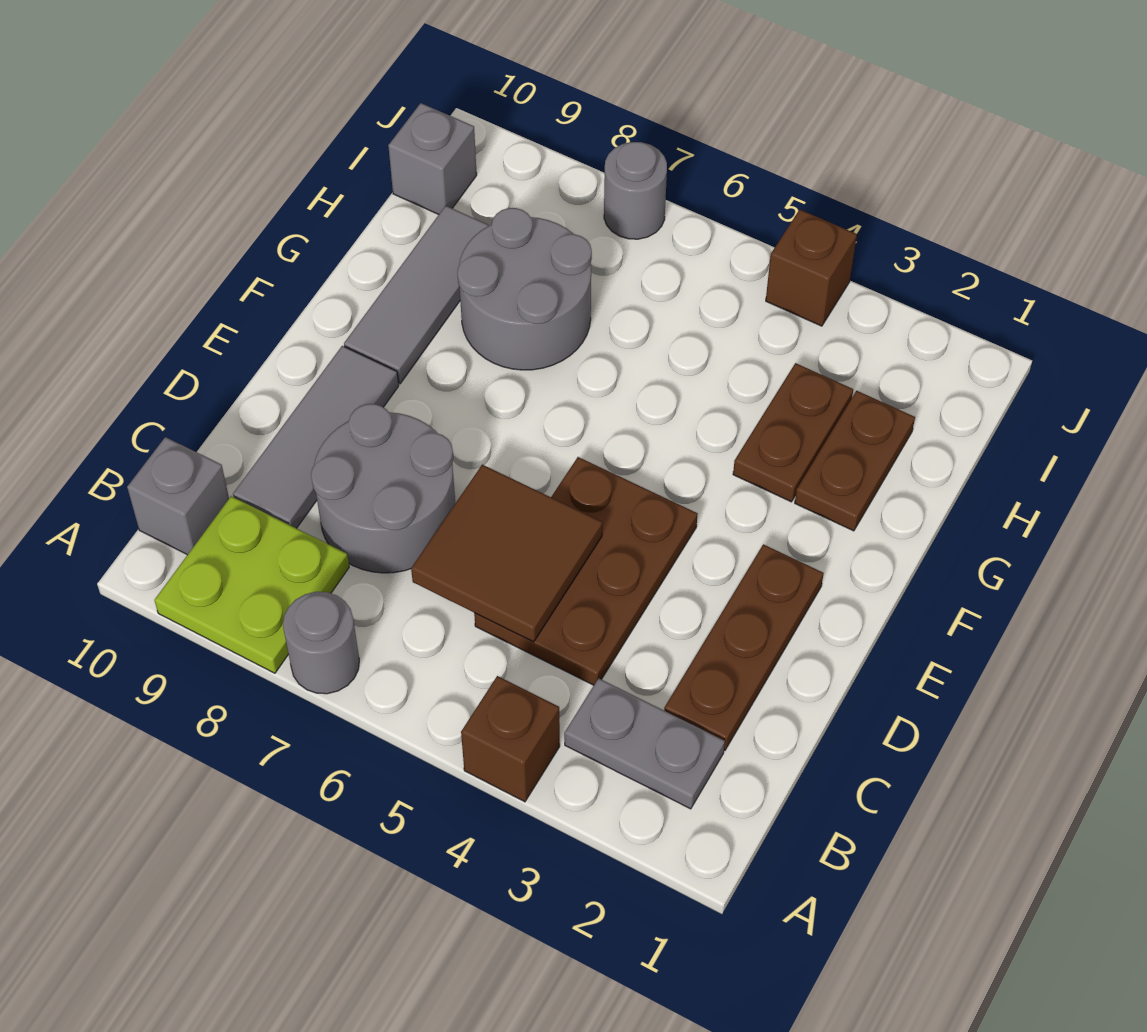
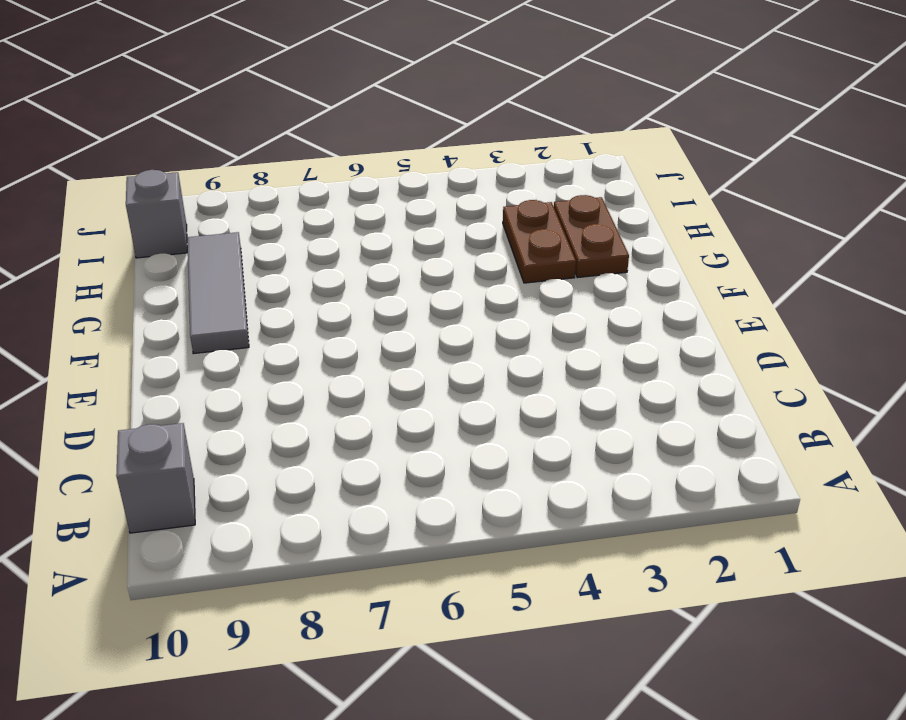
none -> brown brick A4 level 1
none -> grey round brick A7 level 1
none -> lime plate A8:B9 level 1

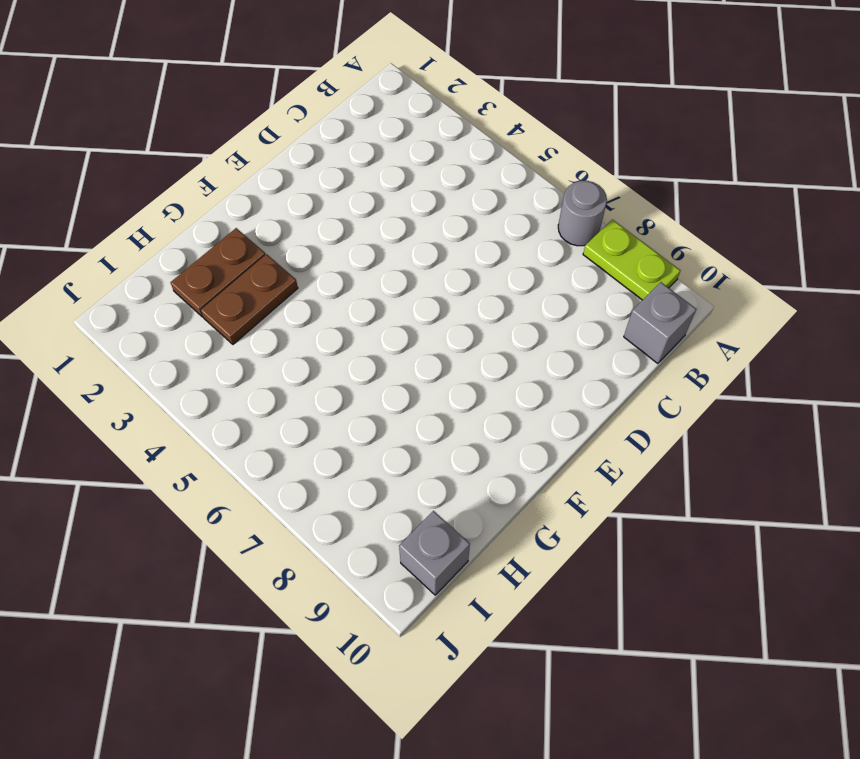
lime plate A8:A9 level 1 -> lime plate A8:B9 level 1
none -> brown brick A4 level 1
none -> grey plate B2:B3 level 1
none -> brown plate C2:E2 level 1

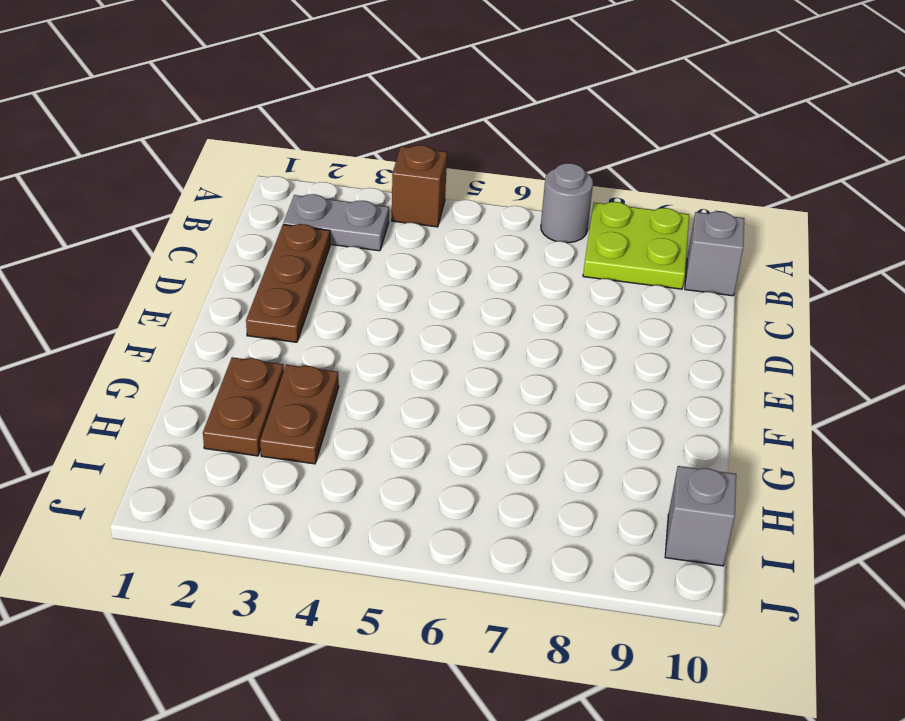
none -> brown plate C4:E5 level 1
none -> grey round brick C7:D8 level 1
none -> grey tile C9:E9 level 1

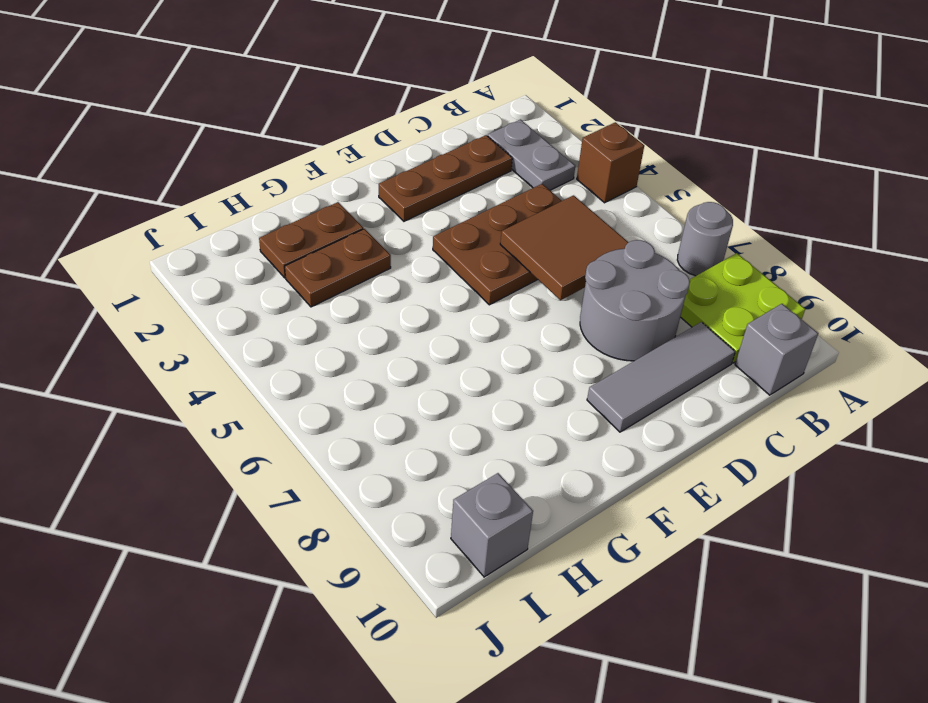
none -> grey tile F9:H9 level 1
none -> grey round brick G7:H8 level 1
none -> brown brick J4 level 1

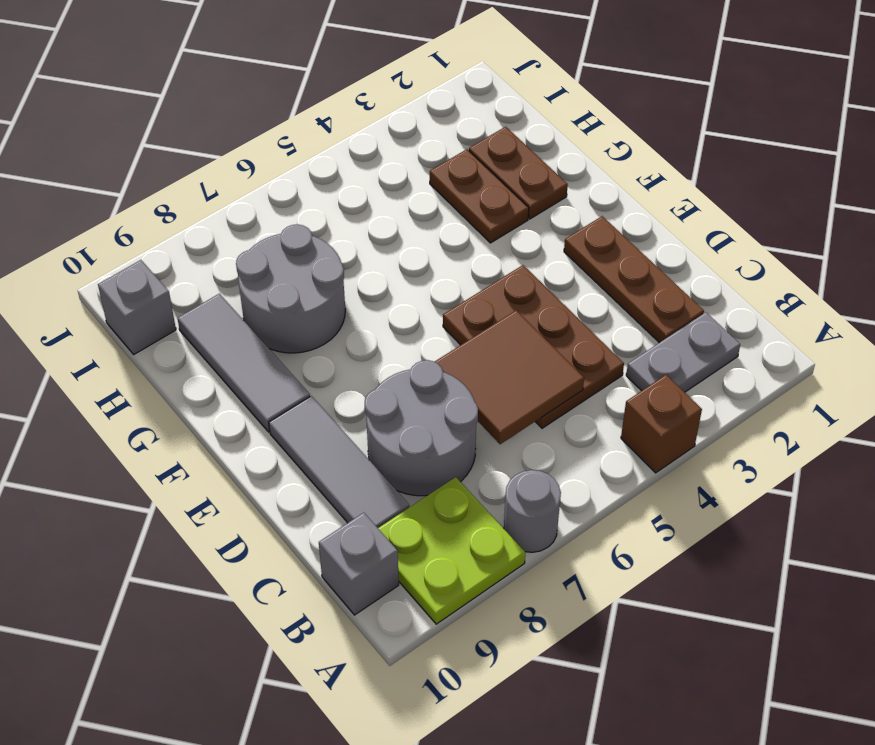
none -> brown brick J4 level 1
none -> grey round brick J7 level 1

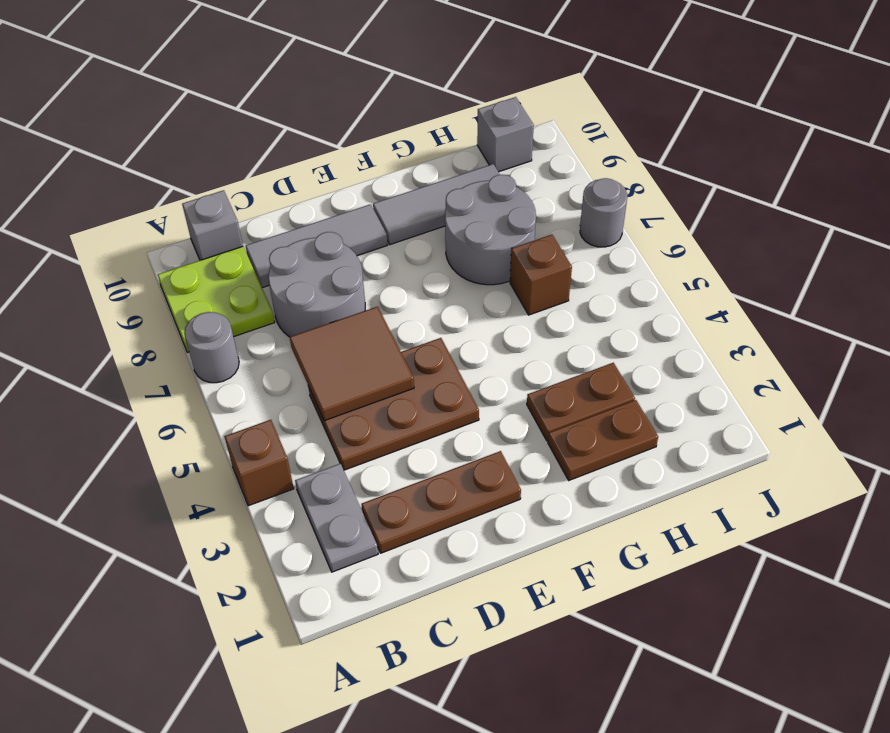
brown brick H6 level 1 -> brown brick J4 level 1

